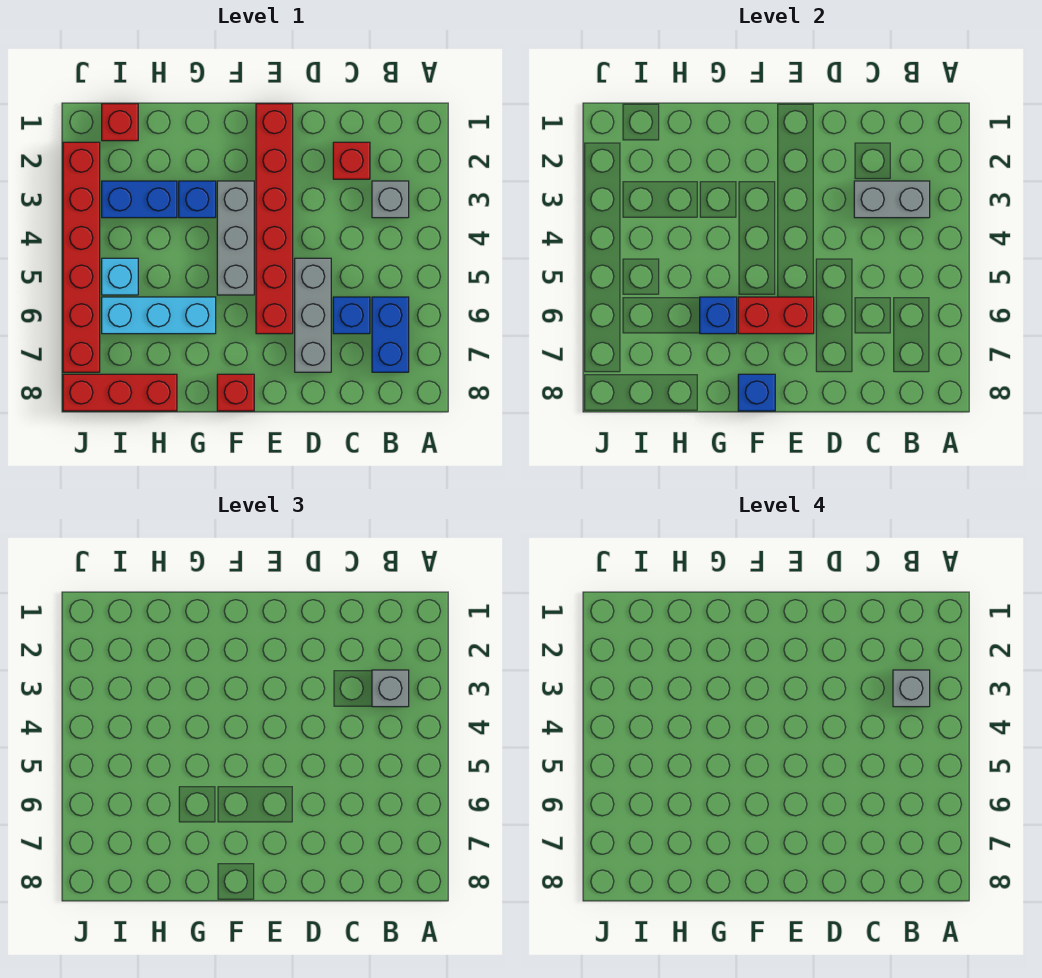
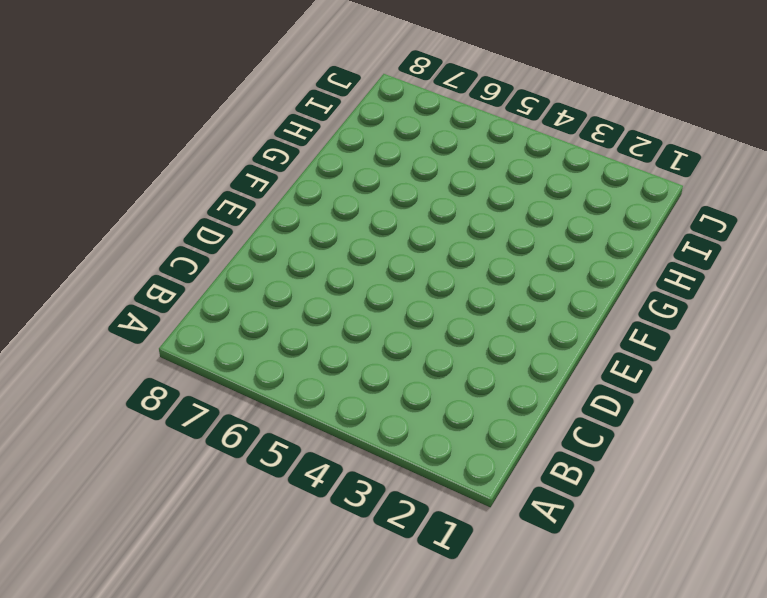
none -> grey brick B3 level 1
none -> blue brick B6:B7 level 1
none -> red brick C2 level 1

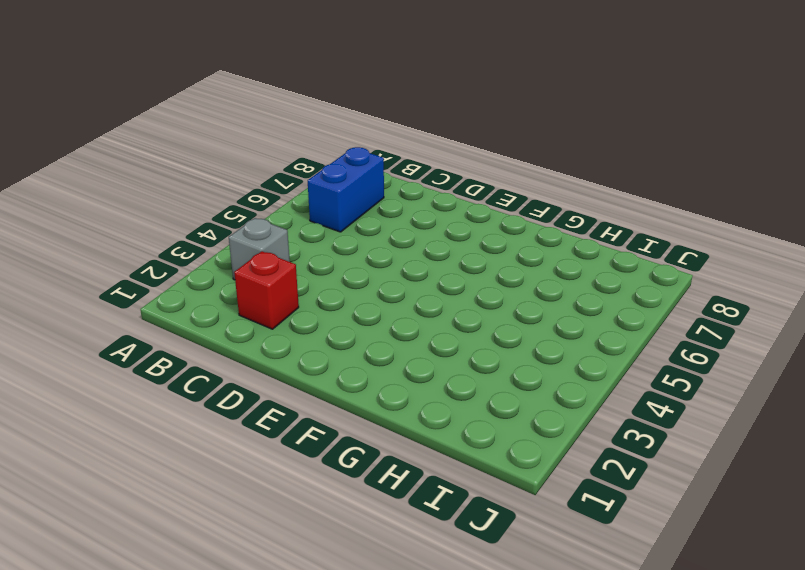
none -> blue brick C6 level 1
none -> grey brick D5:D7 level 1
none -> red brick E1:E6 level 1

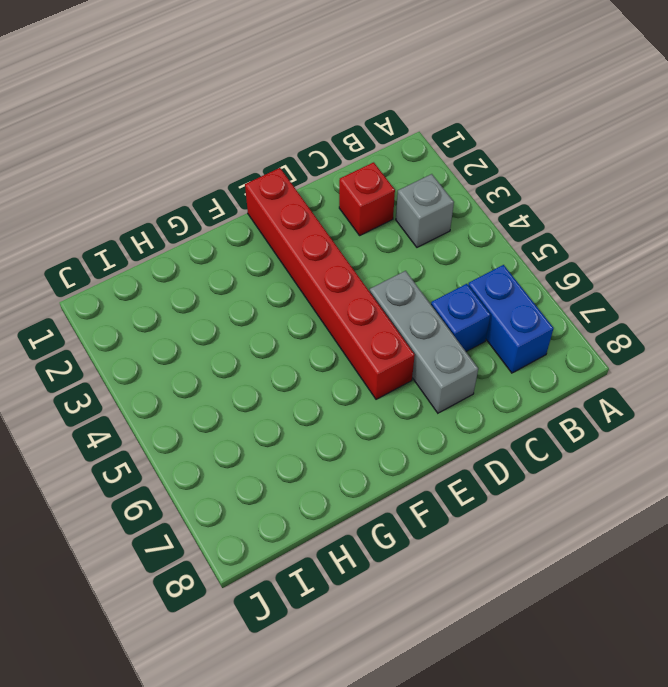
none -> grey brick F3:F5 level 1
none -> red brick F8 level 1
none -> blue brick G3 level 1

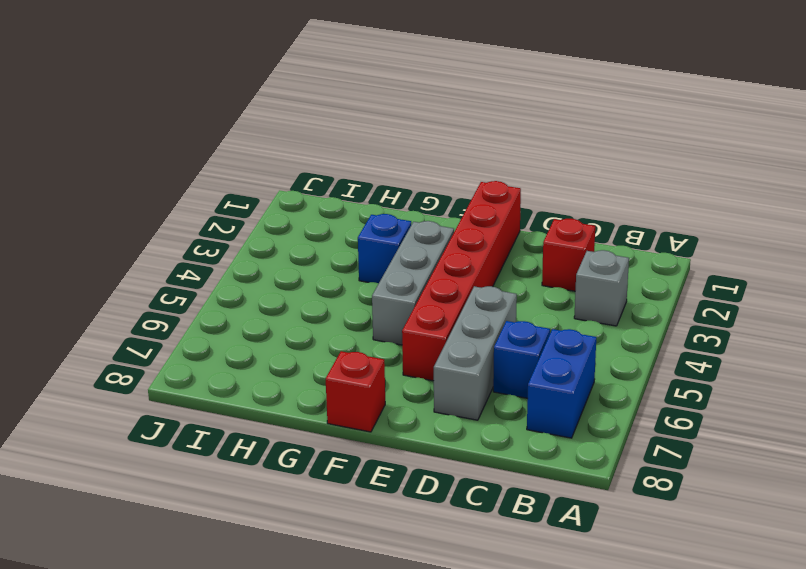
none -> cyan brick G6:I6 level 1
none -> blue brick H3:I3 level 1
none -> red brick H8:J8 level 1

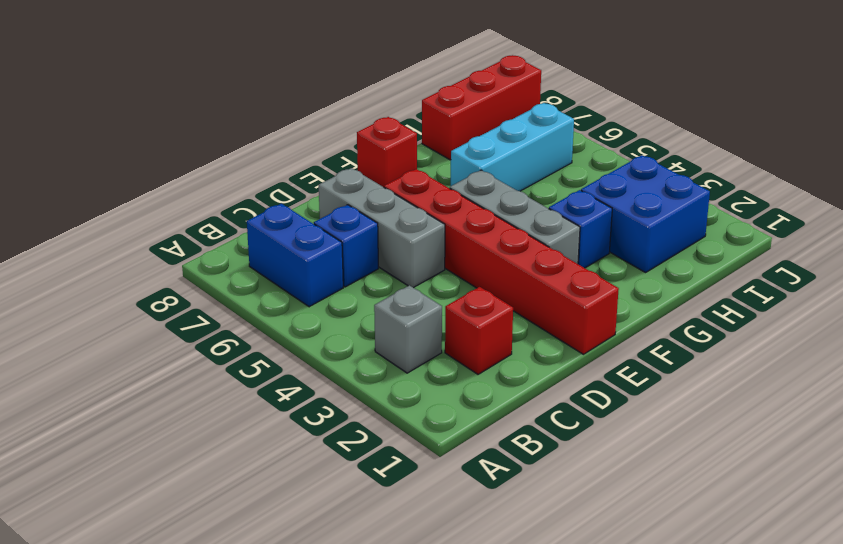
blue brick H2:I3 level 1 -> blue brick H3:I3 level 1
none -> red brick I1 level 1
none -> cyan brick I5 level 1
none -> red brick J2:J7 level 1

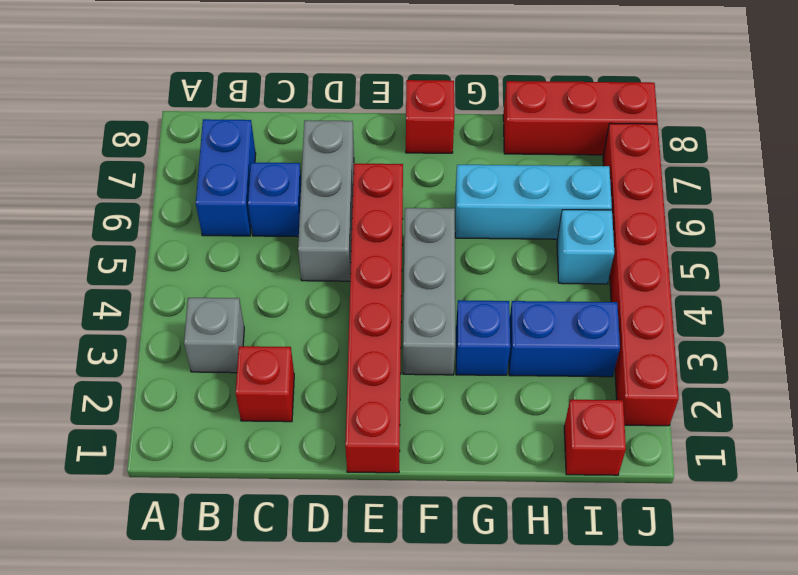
none -> grey brick B3:C3 level 2
none -> red brick E6:F6 level 2
none -> blue brick F8 level 2

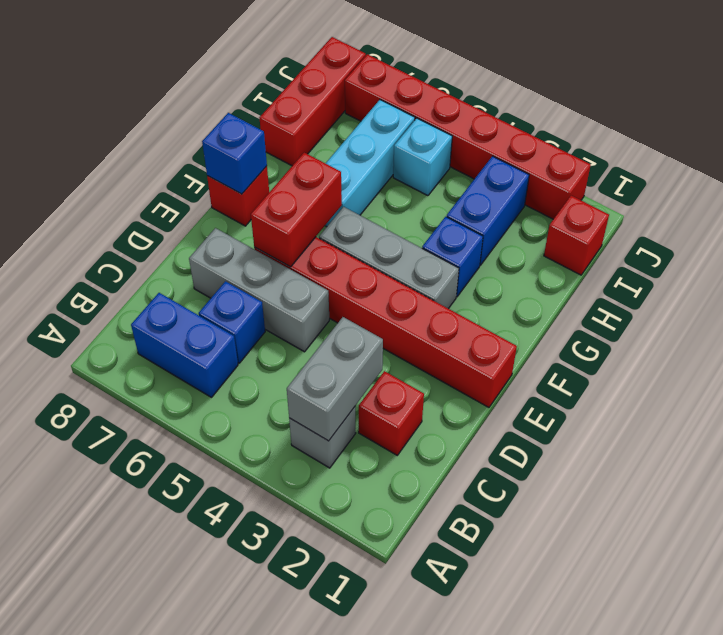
none -> blue brick G6 level 2
none -> grey brick B3 level 3
none -> grey brick B3 level 4

